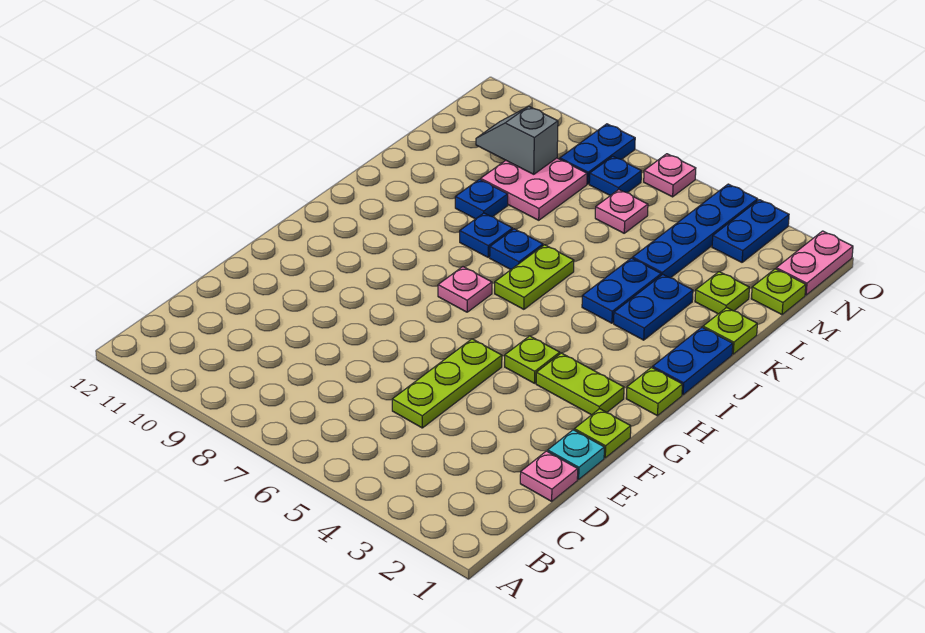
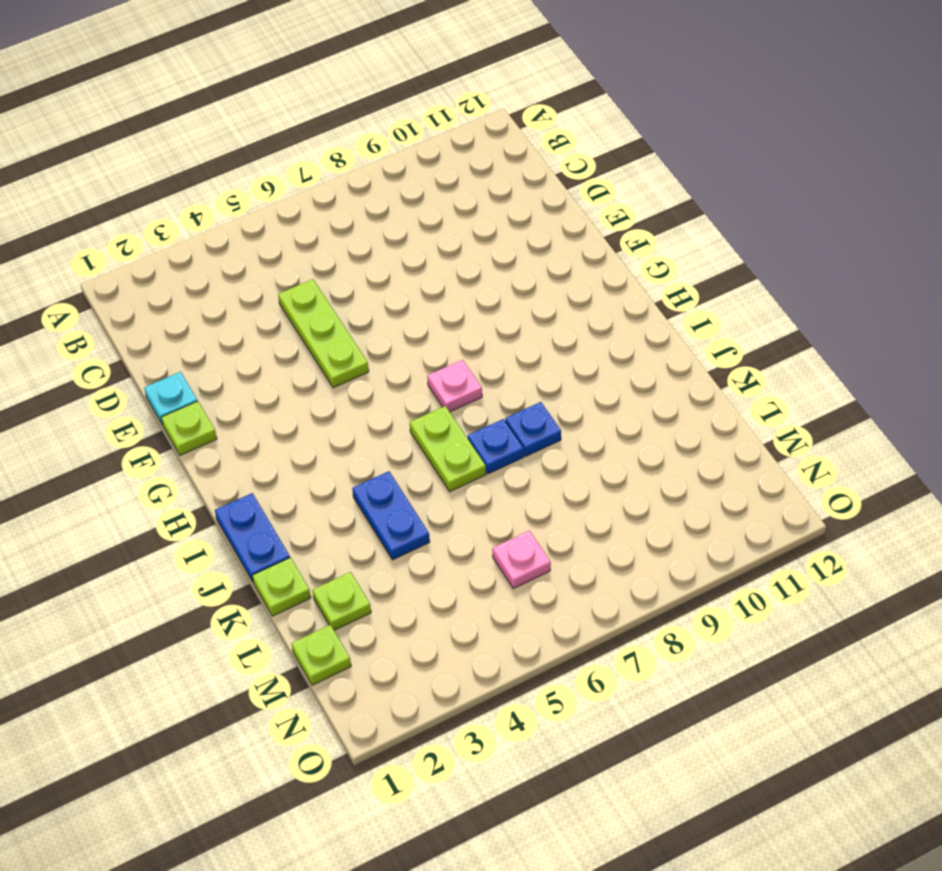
none -> pink plate D1 level 1
none -> lime plate G2:G3 level 1
none -> lime plate G4 level 1

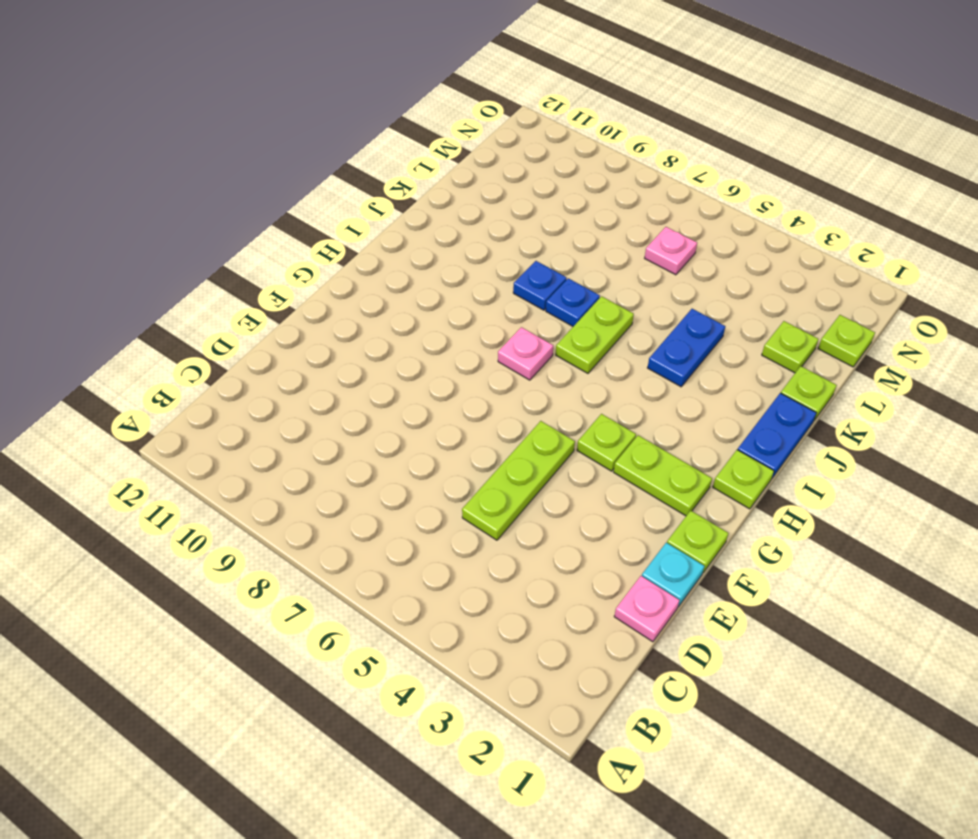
none -> blue plate J3:K3 level 1
none -> blue plate K9 level 1
none -> blue plate L4:O4 level 1

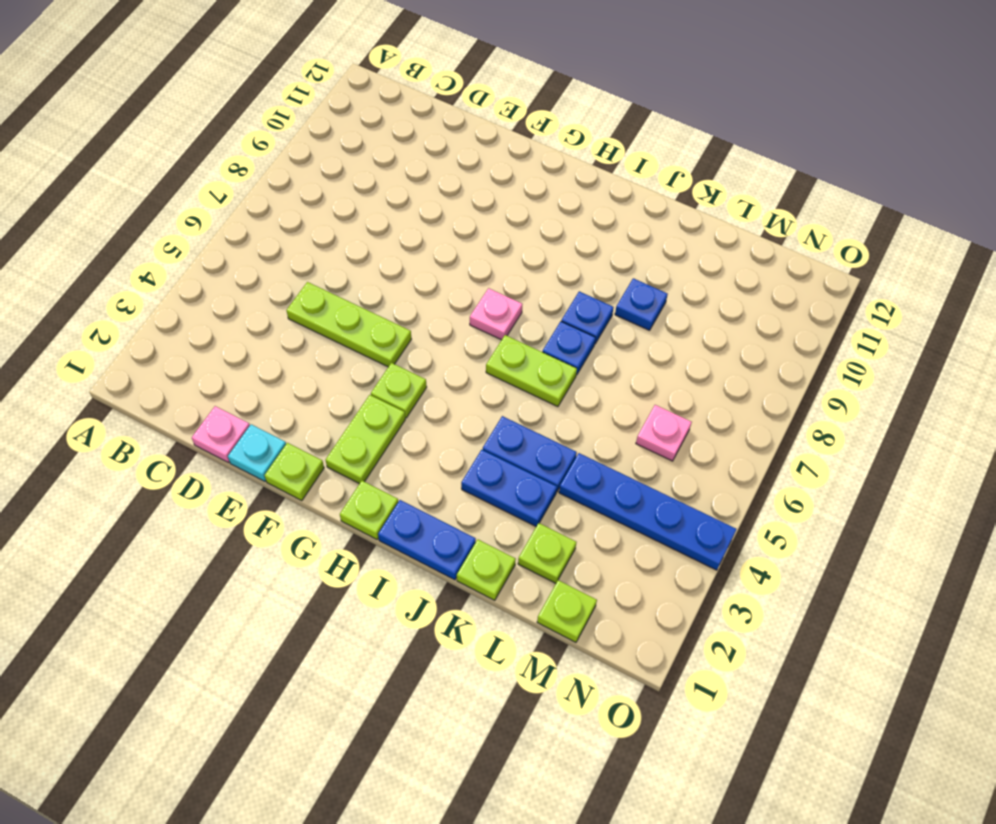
none -> pink plate L8:M9 level 1
none -> pink plate N1:O1 level 1
none -> blue plate N3:O3 level 1

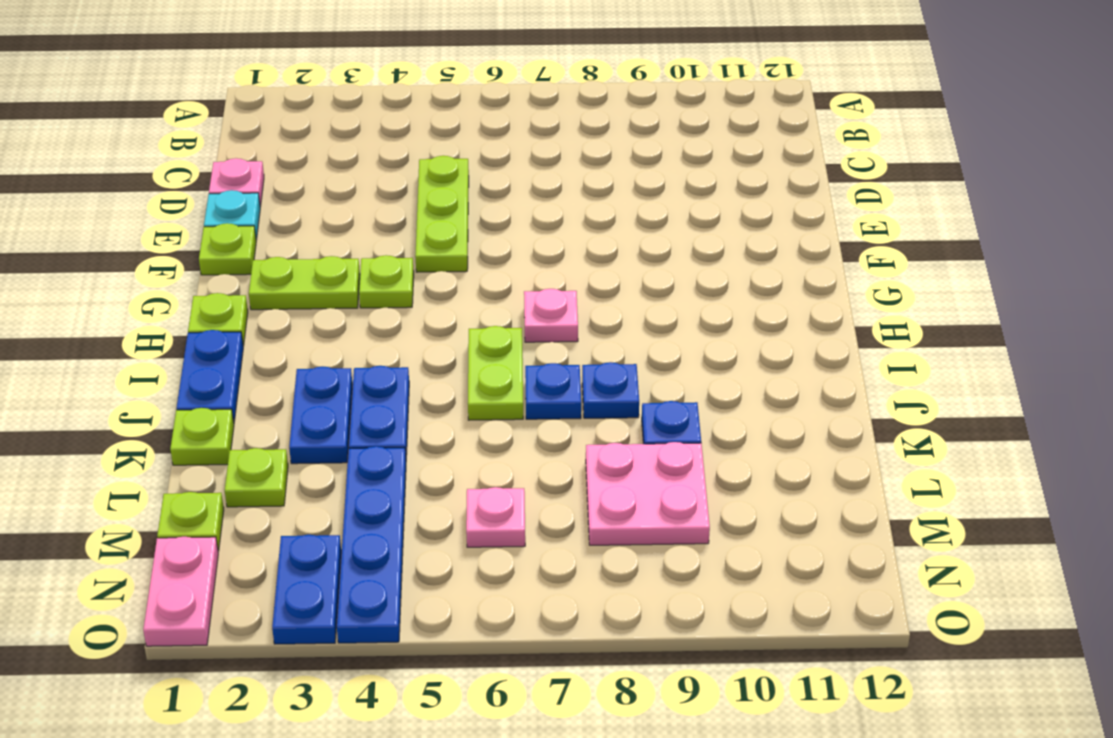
none -> blue plate N7 level 1
none -> blue plate N8:O8 level 1
none -> pink plate O6 level 1

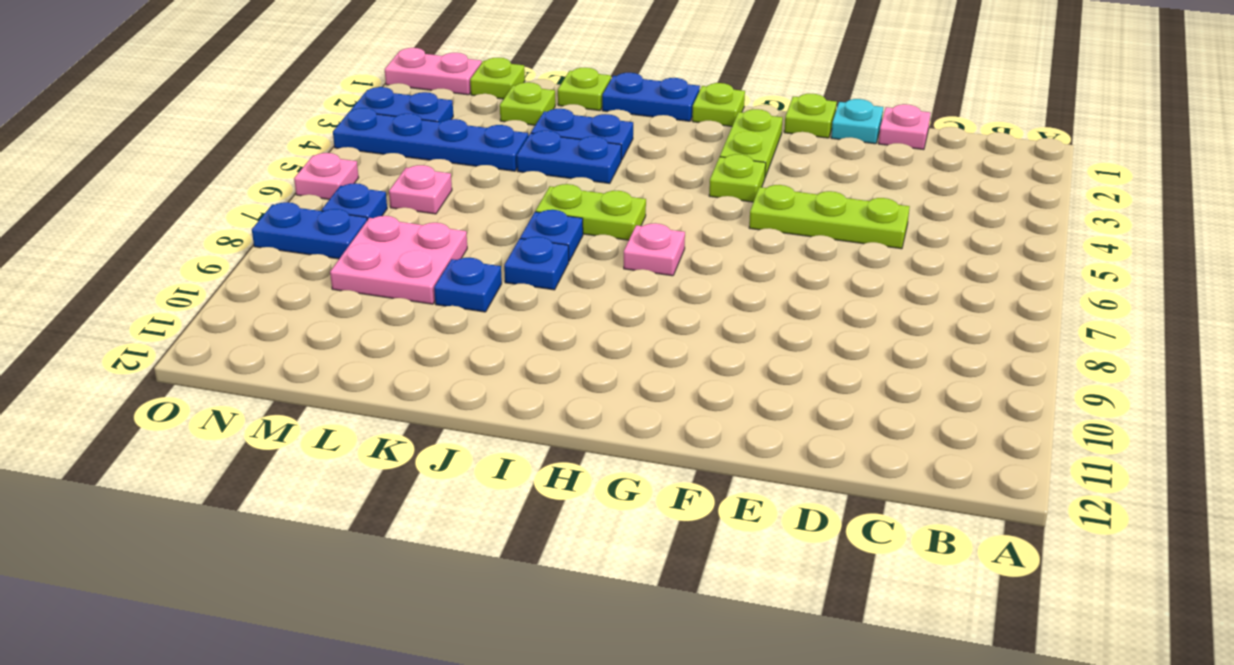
none -> grey slope M9:M10 level 2 top 9

